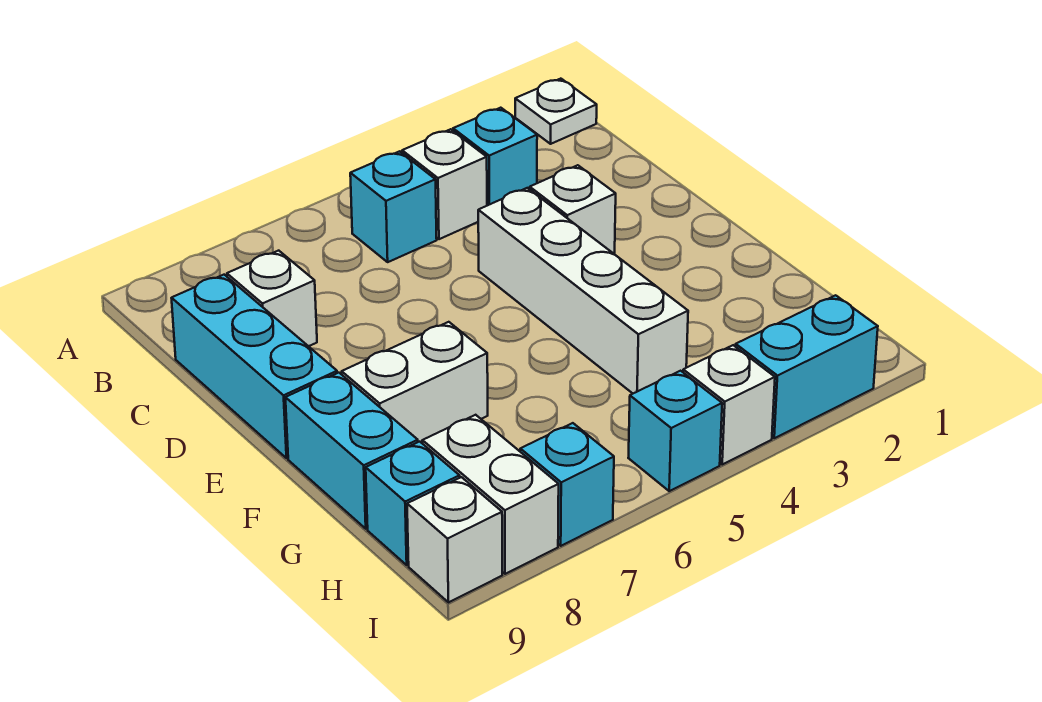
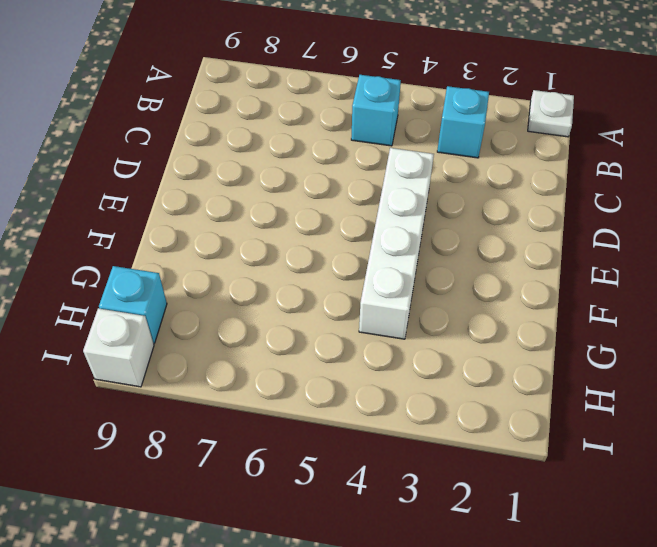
none -> white brick B4 level 1
none -> white brick C8 level 1
none -> cyan brick C9:E9 level 1

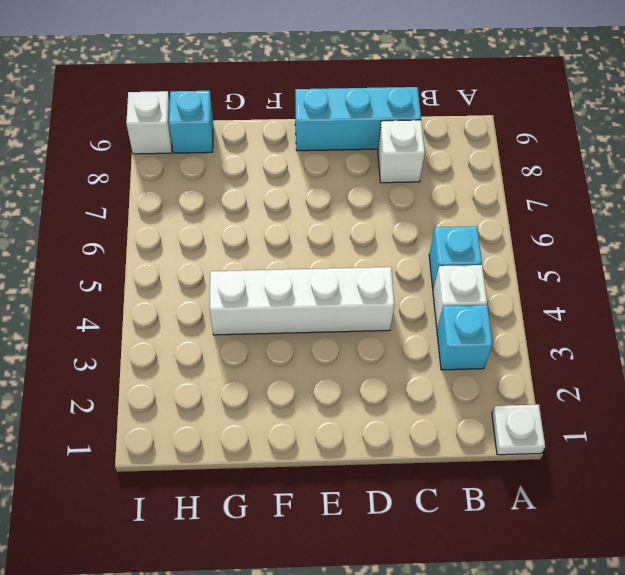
none -> white brick D3 level 1
none -> white brick F7:F8 level 1
none -> cyan brick F9:G9 level 1

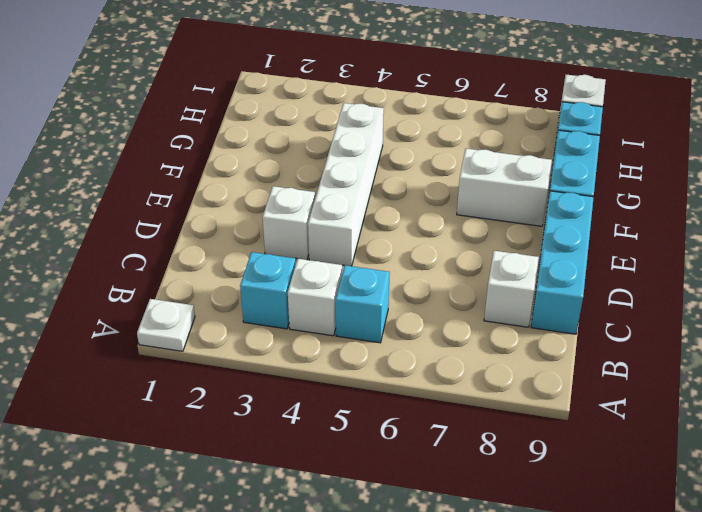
none -> white brick H8:I8 level 1
none -> cyan brick I2:I3 level 1
none -> white brick I4 level 1

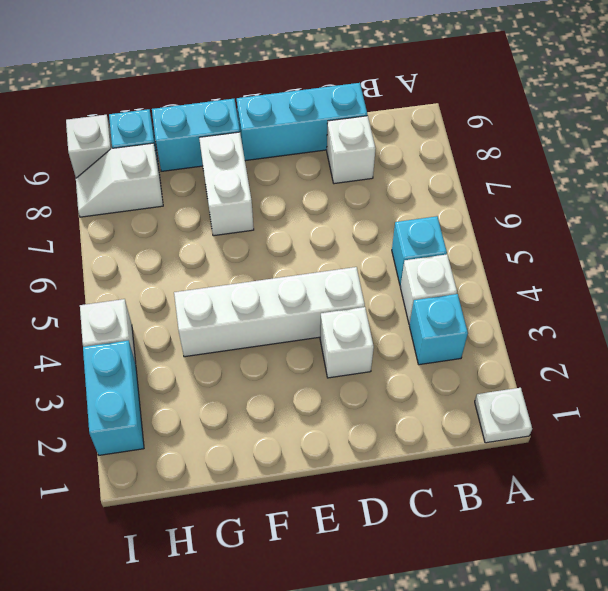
white slope H8:I8 level 1 top H -> white brick H8:I8 level 1
none -> cyan brick I5 level 1
none -> cyan brick I7 level 1

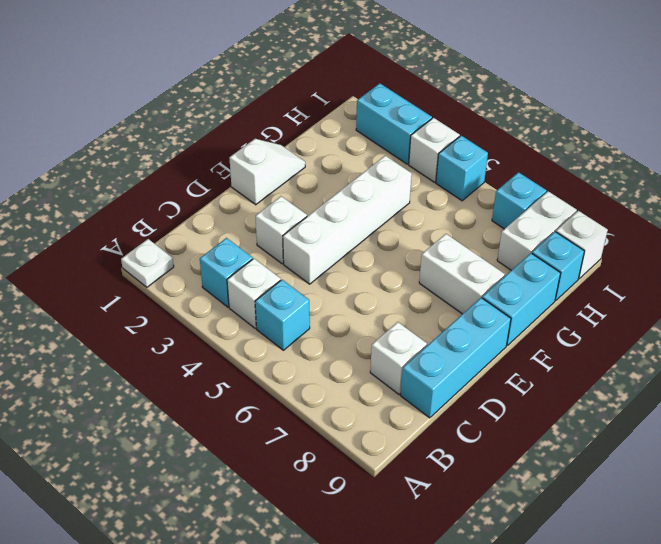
white slope E1:F1 level 1 top E -> none

